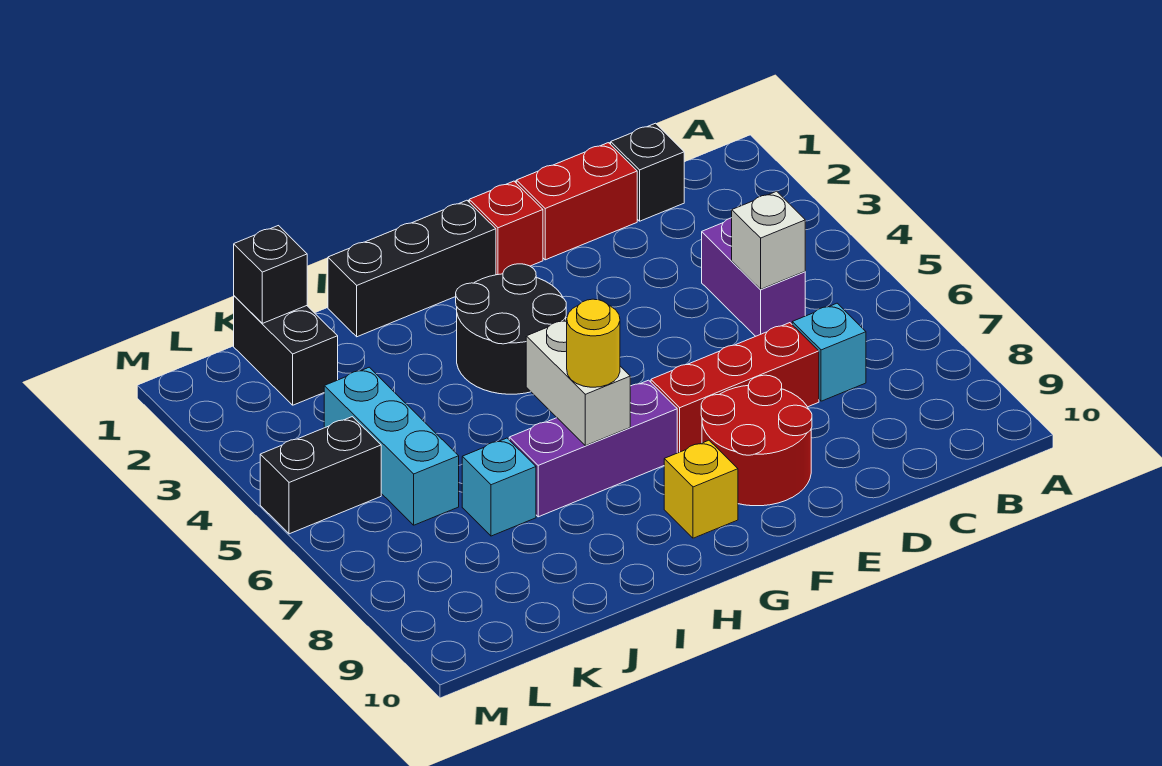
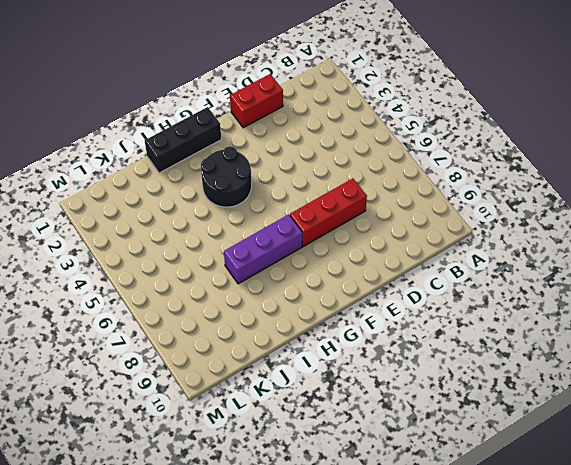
none -> black brick C1 level 1
none -> purple brick C4:C5 level 1
none -> cyan brick C7 level 1

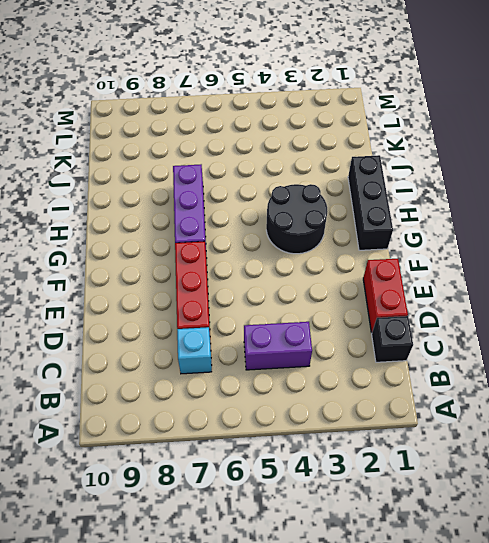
none -> red round brick E8:F9 level 1
none -> red brick F1 level 1
none -> yellow brick G9 level 1

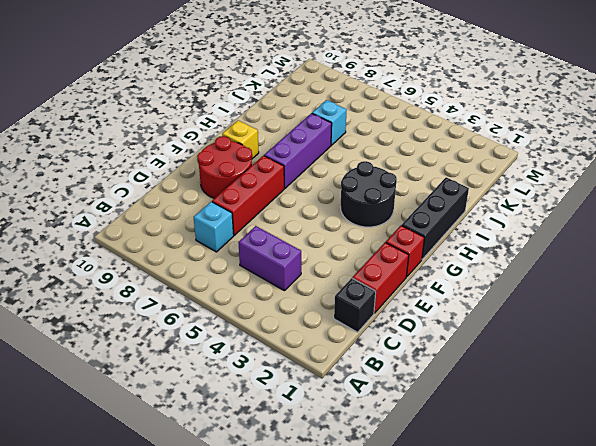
none -> black brick K1:K2 level 1
none -> cyan brick K4:K6 level 1
none -> black brick L5:M5 level 1

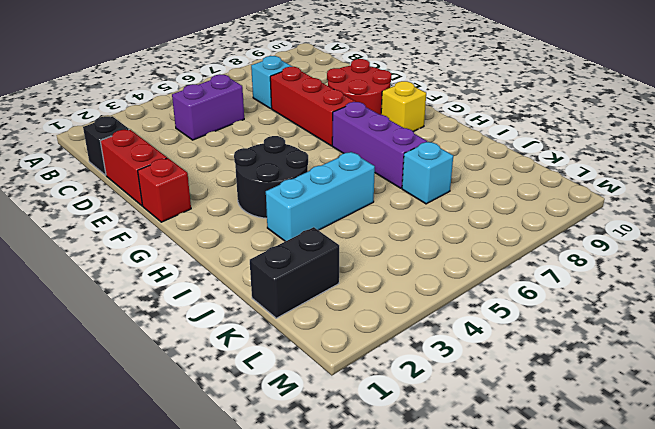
cyan brick I3:I5 level 1 -> cyan brick K4:K6 level 1
none -> black brick G1:I1 level 1
none -> black brick L5:M5 level 1
none -> white brick C5 level 2

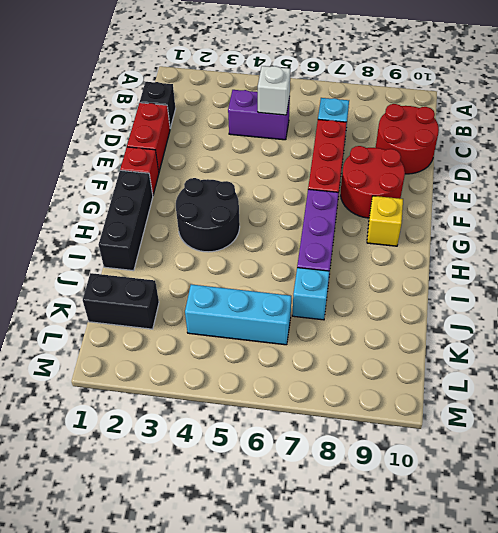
red round brick C9:D10 level 1 -> none
none -> black brick L5:M5 level 1
none -> white brick H6:H7 level 2
none -> black brick K1 level 2

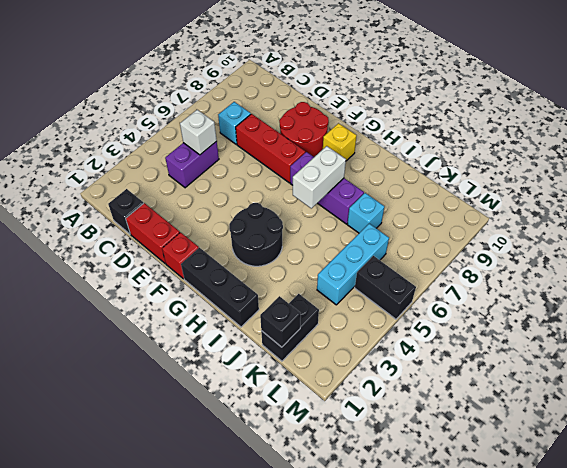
none -> yellow round brick H7 level 3

